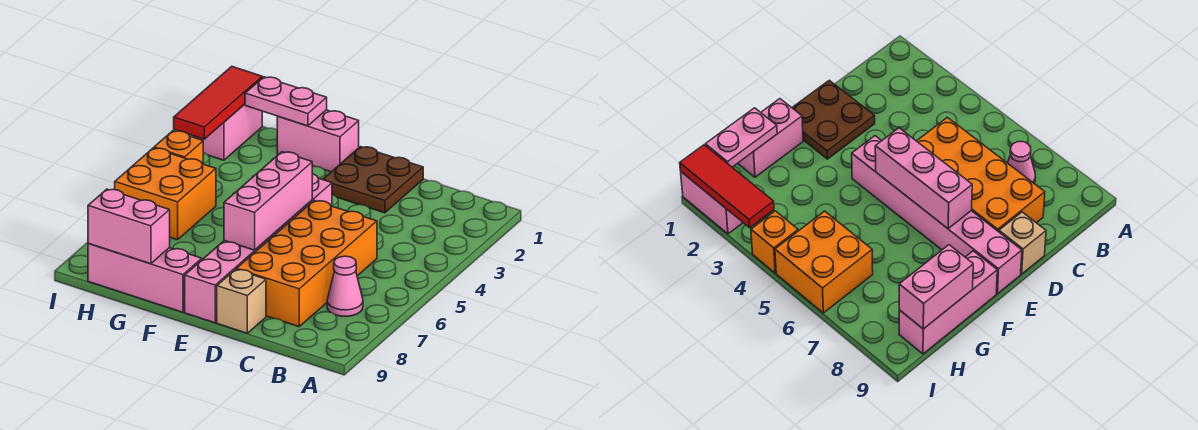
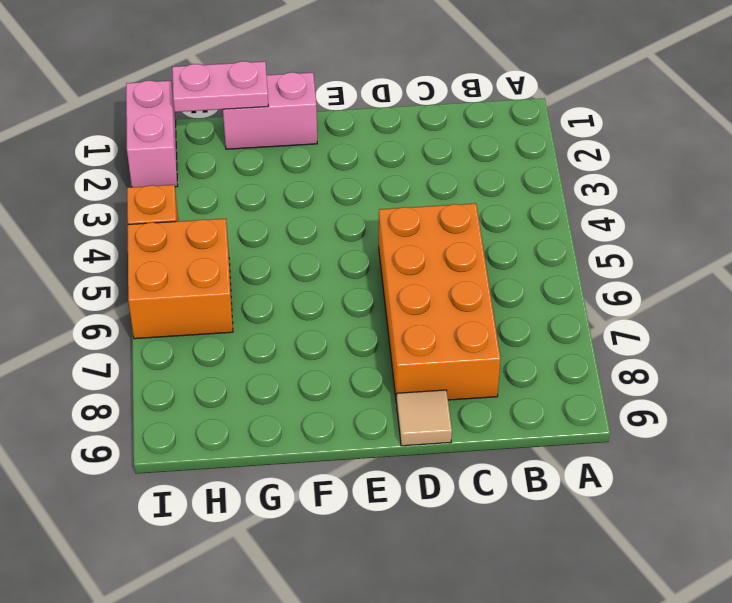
tan tile D9 level 1 -> tan brick D9 level 1
none -> pink cone B7 level 1
none -> brown plate D1:E2 level 1
none -> pink brick E4:E9 level 1

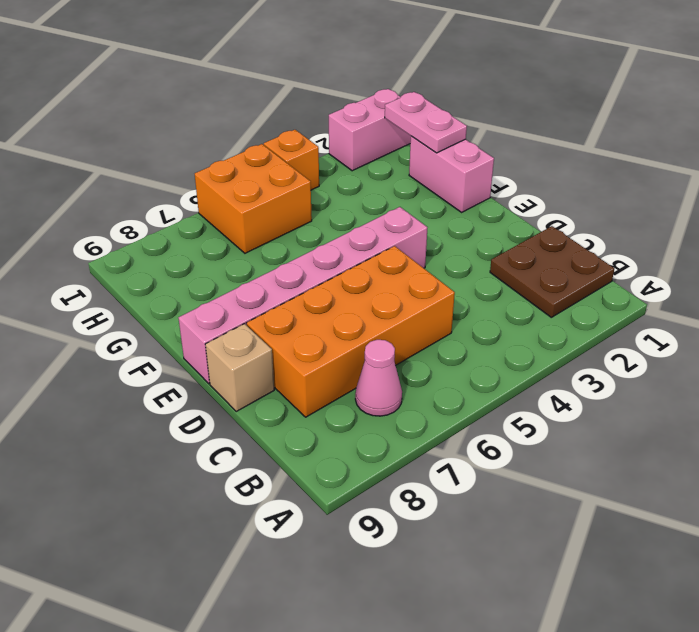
brown plate B1:C2 level 1 -> brown plate D1:E2 level 1
none -> pink brick F9:H9 level 1
none -> pink brick E5:E7 level 2
none -> pink brick G9:H9 level 2

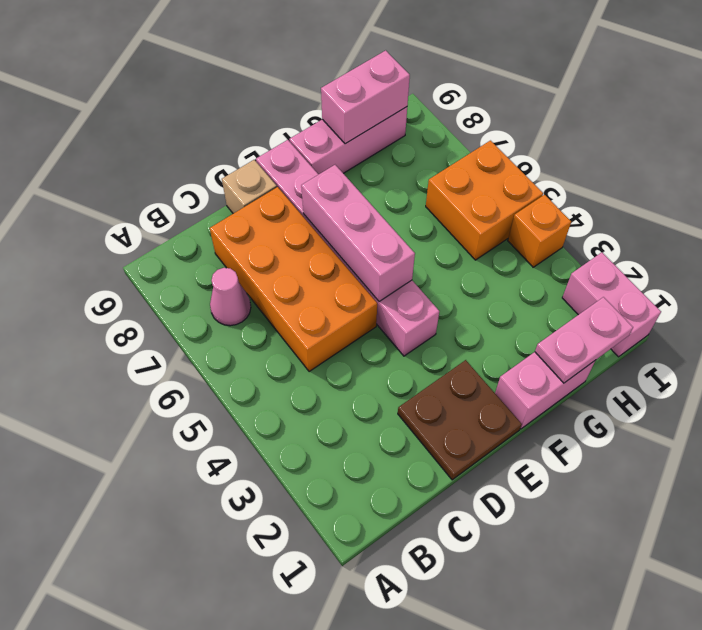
none -> red tile I1:I3 level 2

